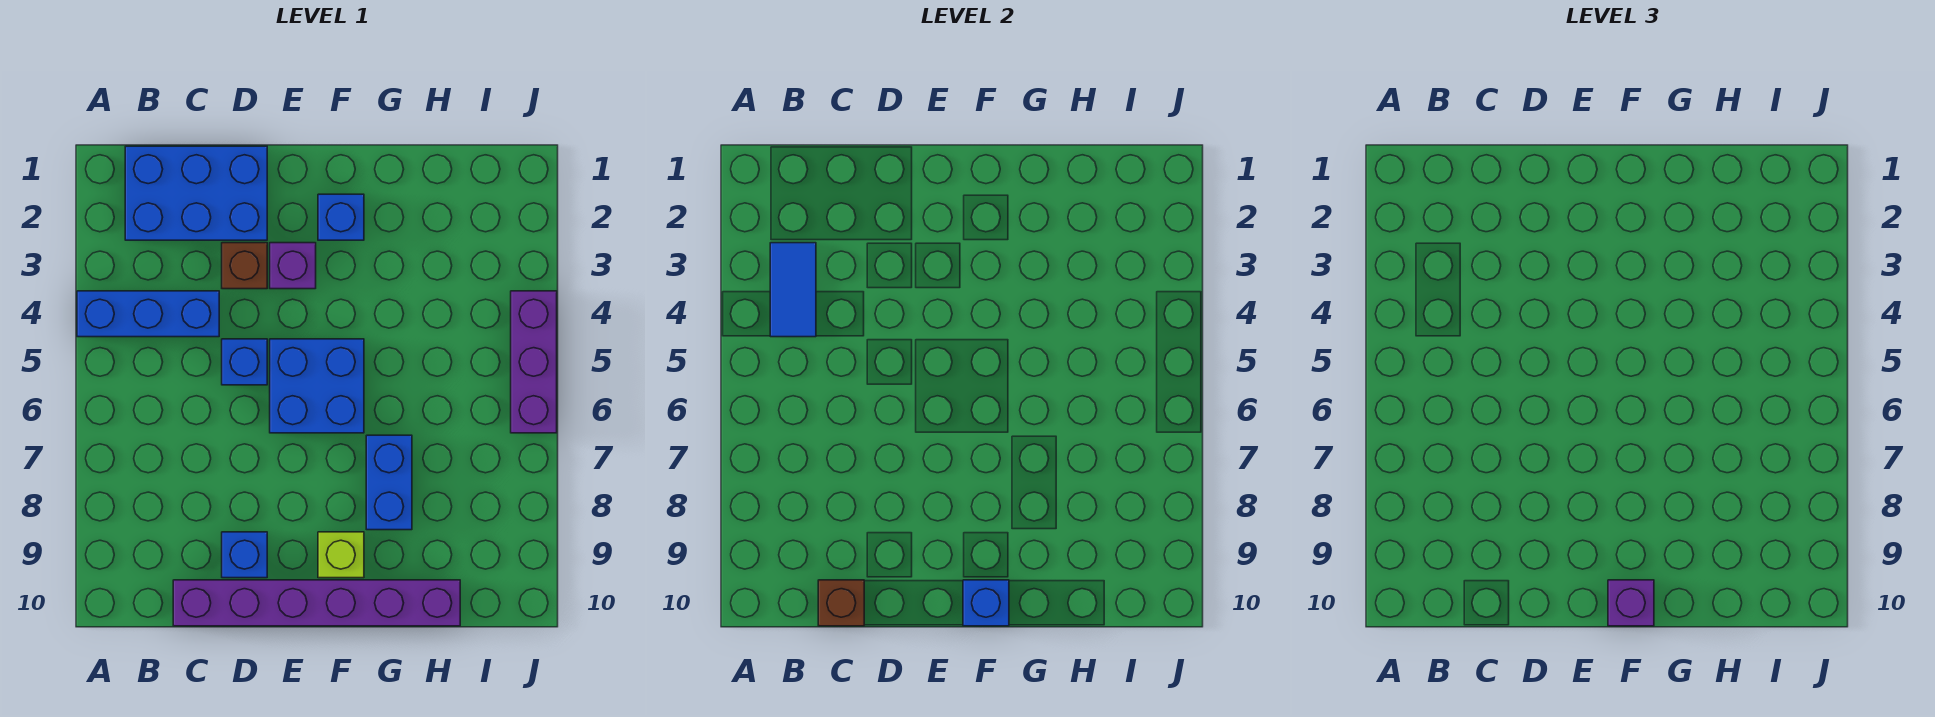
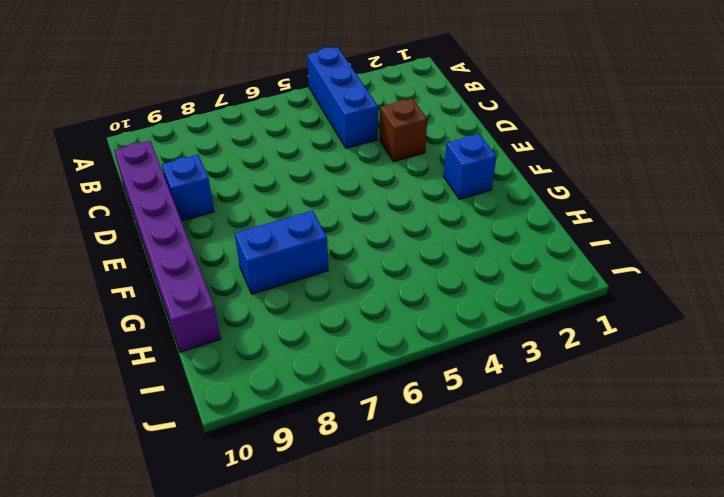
none -> blue brick B1:D2 level 1
none -> blue brick D5 level 1
none -> purple brick E3 level 1

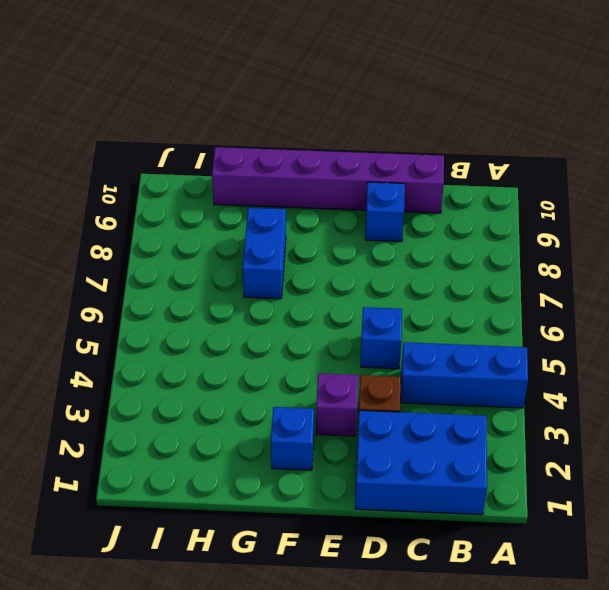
none -> blue brick E5:F6 level 1
none -> lime brick F9 level 1
none -> purple brick J4:J6 level 1

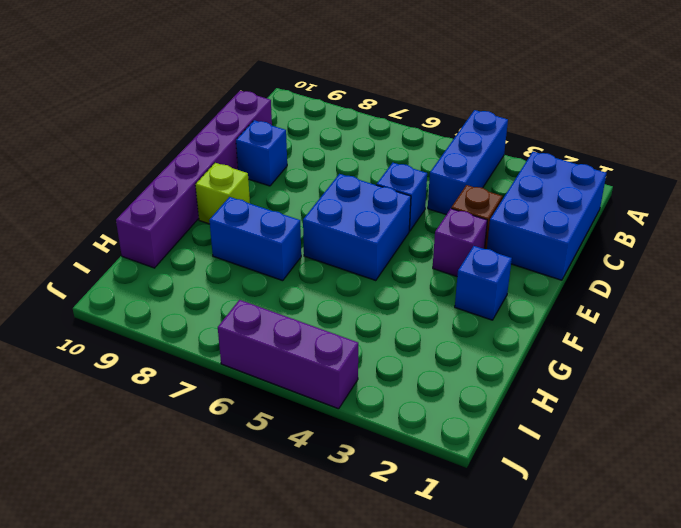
none -> blue tile B3:B4 level 2
none -> brown brick C10 level 2
none -> blue brick F10 level 2

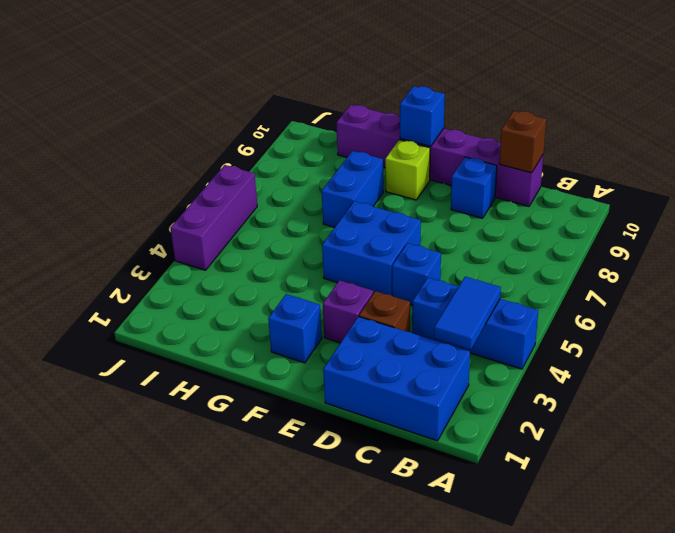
none -> purple brick F10 level 3

